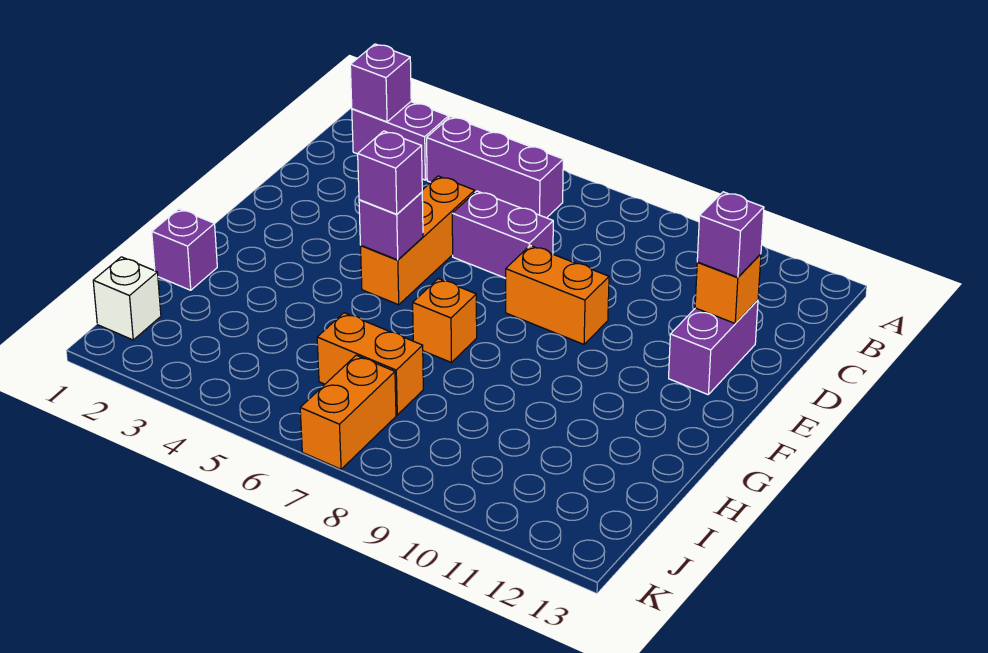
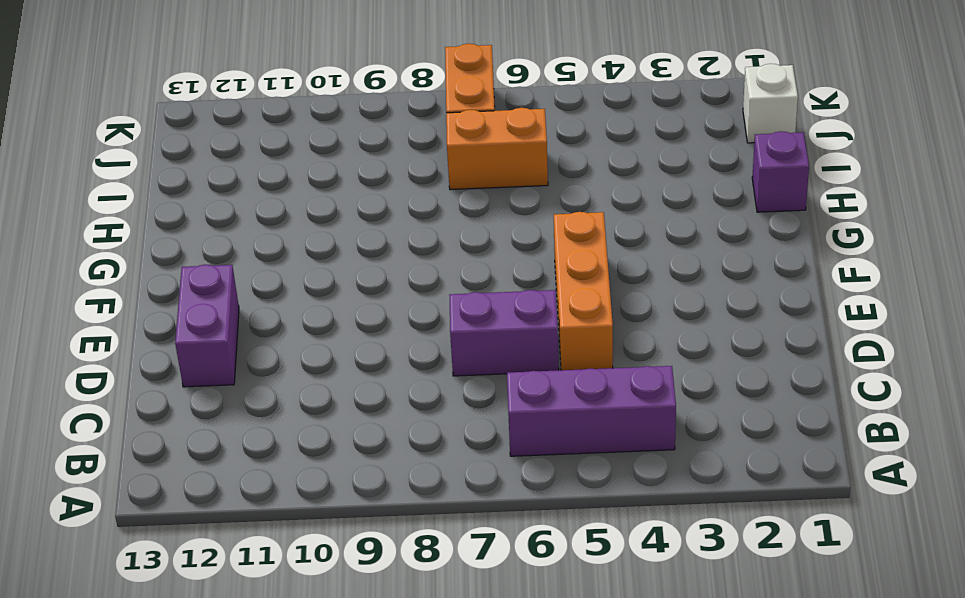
none -> purple brick B2:B3 level 1
none -> orange brick E8:E9 level 1
none -> orange brick G7 level 1

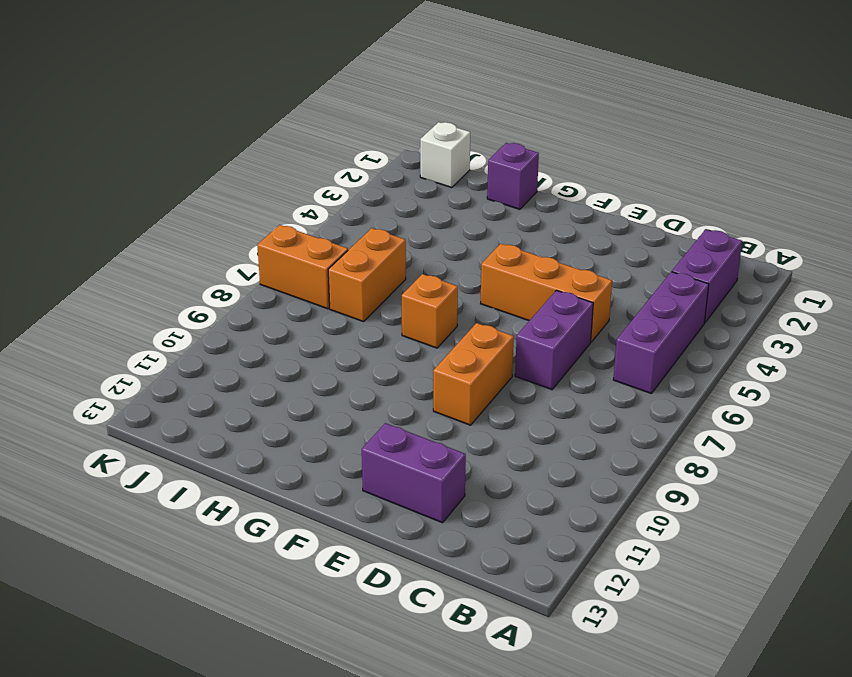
none -> purple brick B2 level 2
none -> orange brick D12 level 2
none -> purple brick F5 level 2

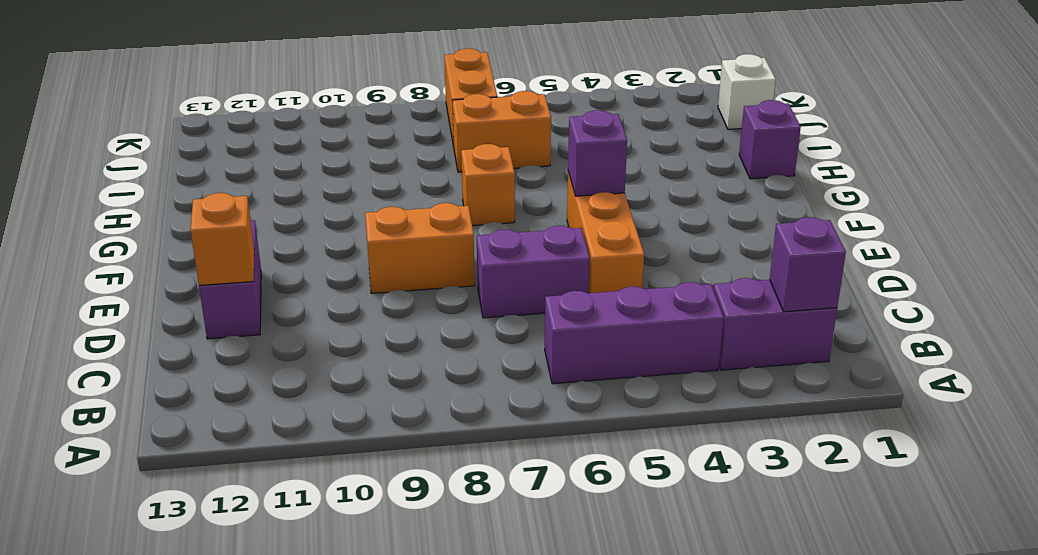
none -> purple brick D12 level 3
none -> purple brick F5 level 3

